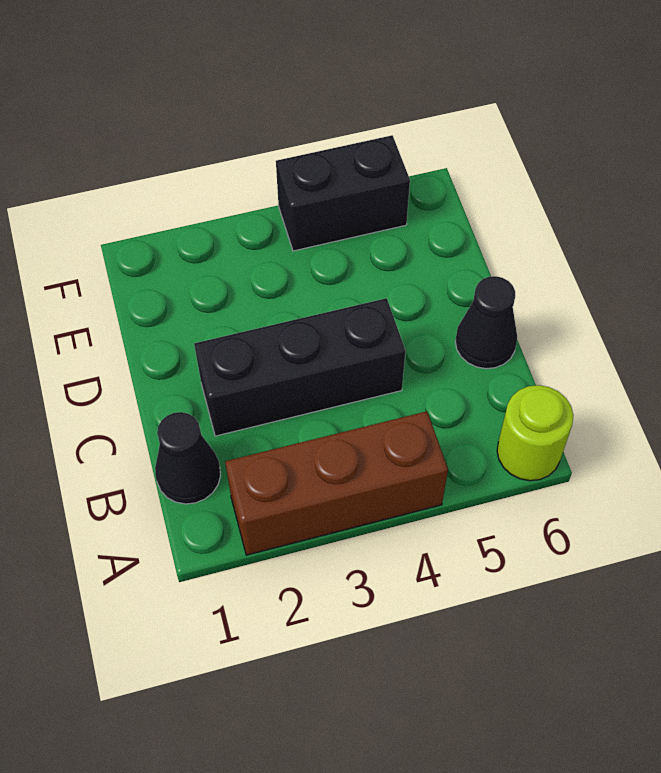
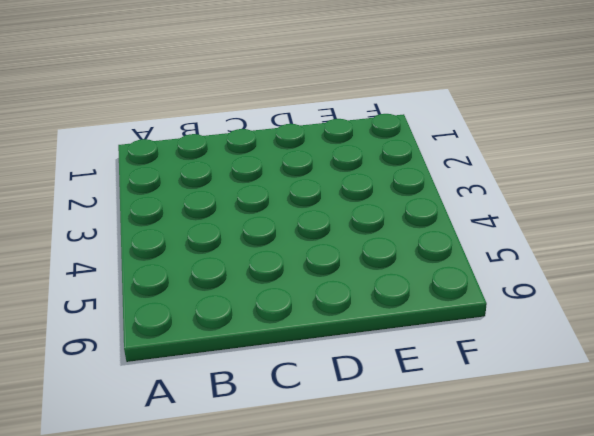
none -> brown brick A2:A4 level 1
none -> lime round brick A6 level 1

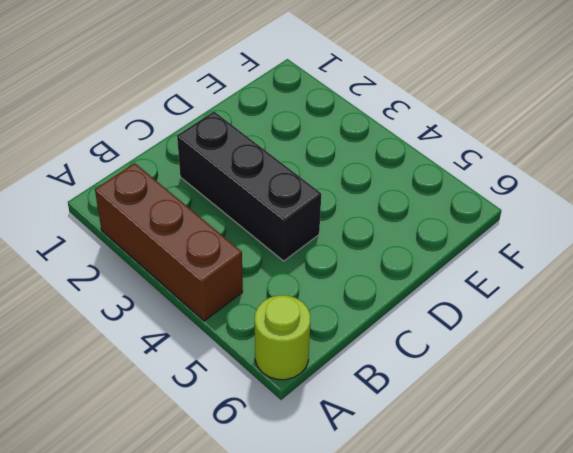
none -> black cone B1 level 1
none -> black cone C6 level 1

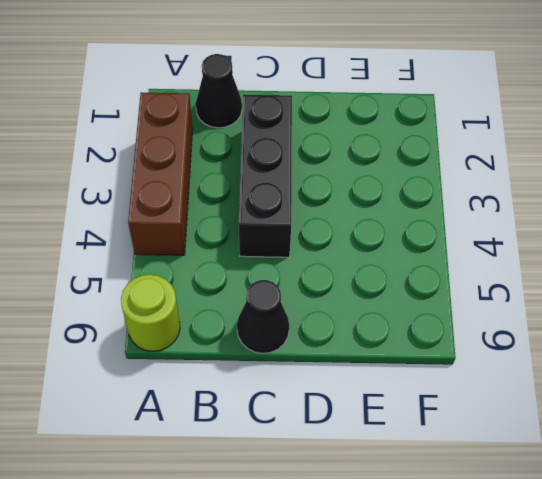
none -> black brick F4:F5 level 1

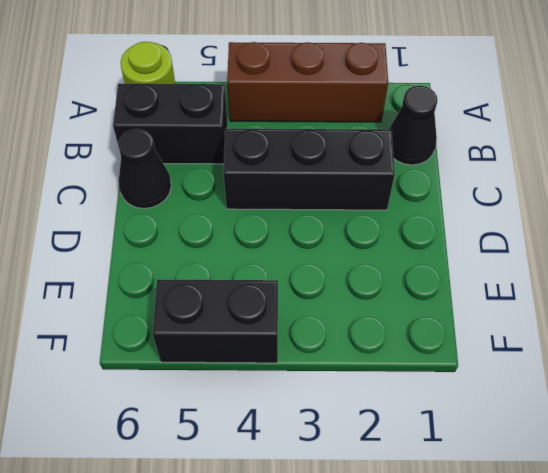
black brick B5:B6 level 1 -> none

